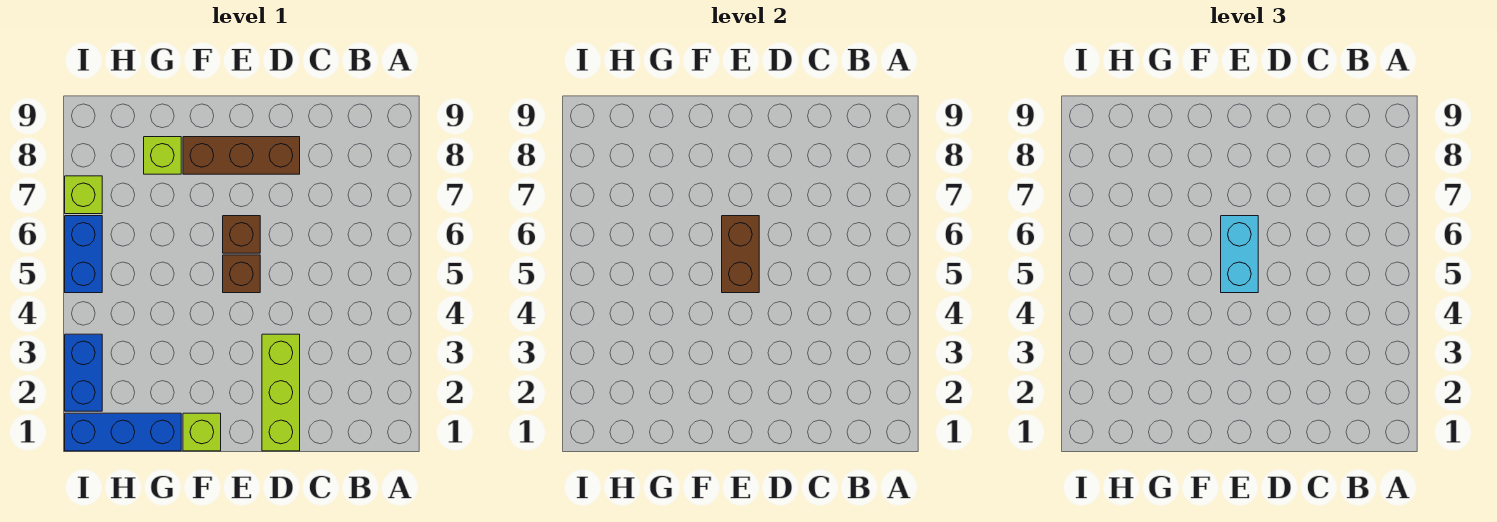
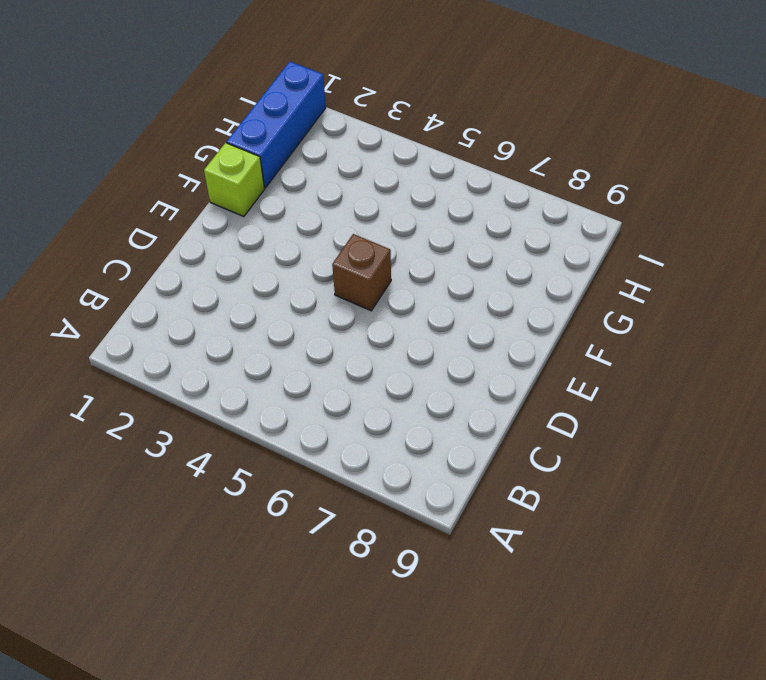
none -> lime brick D1:D3 level 1
none -> brown brick D8:F8 level 1
none -> brown brick E6 level 1

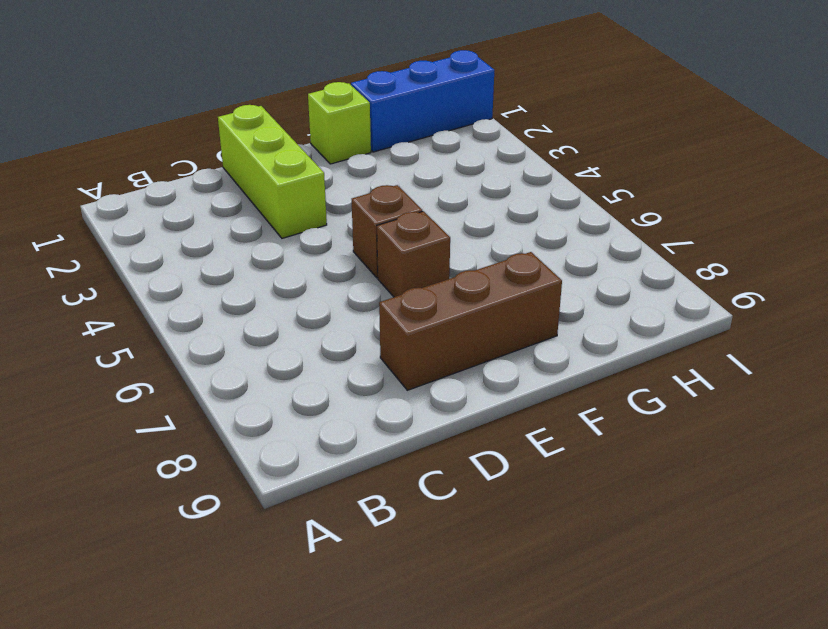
none -> lime brick G8 level 1
none -> blue brick I2:I3 level 1
none -> blue brick I5:I6 level 1

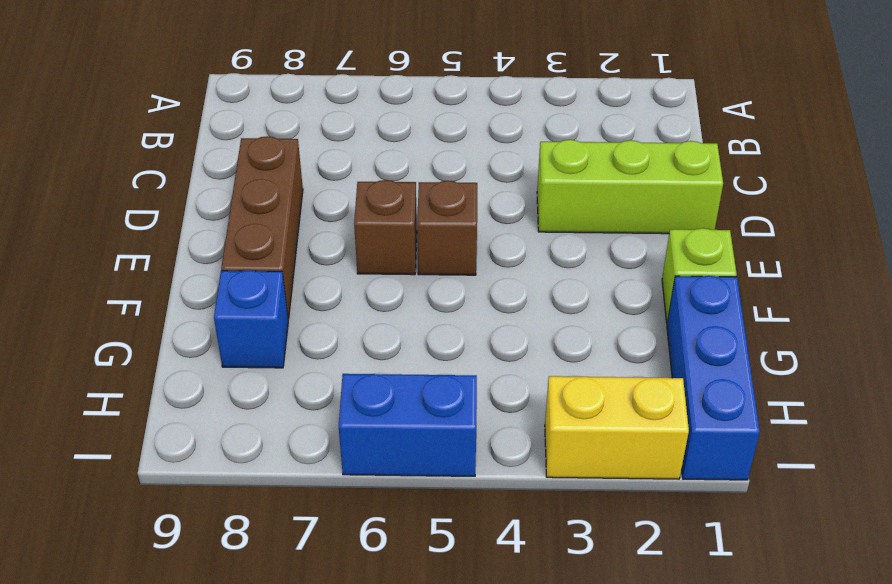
blue brick G8 level 1 -> lime brick G8 level 1
yellow brick I2:I3 level 1 -> blue brick I2:I3 level 1
none -> lime brick I7 level 1
none -> brown brick E5:E6 level 2
none -> cyan brick E5:E6 level 3

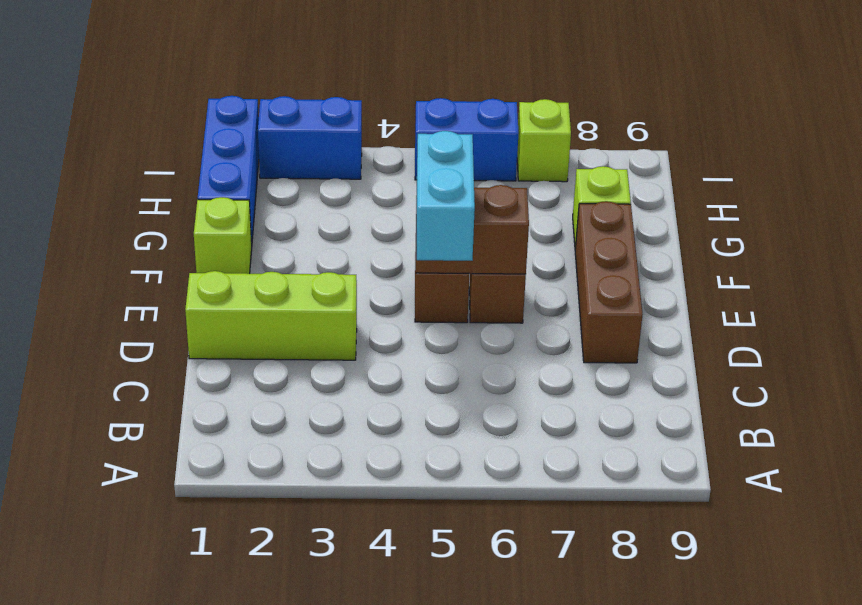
cyan brick D5:E5 level 3 -> cyan brick E5:E6 level 3

